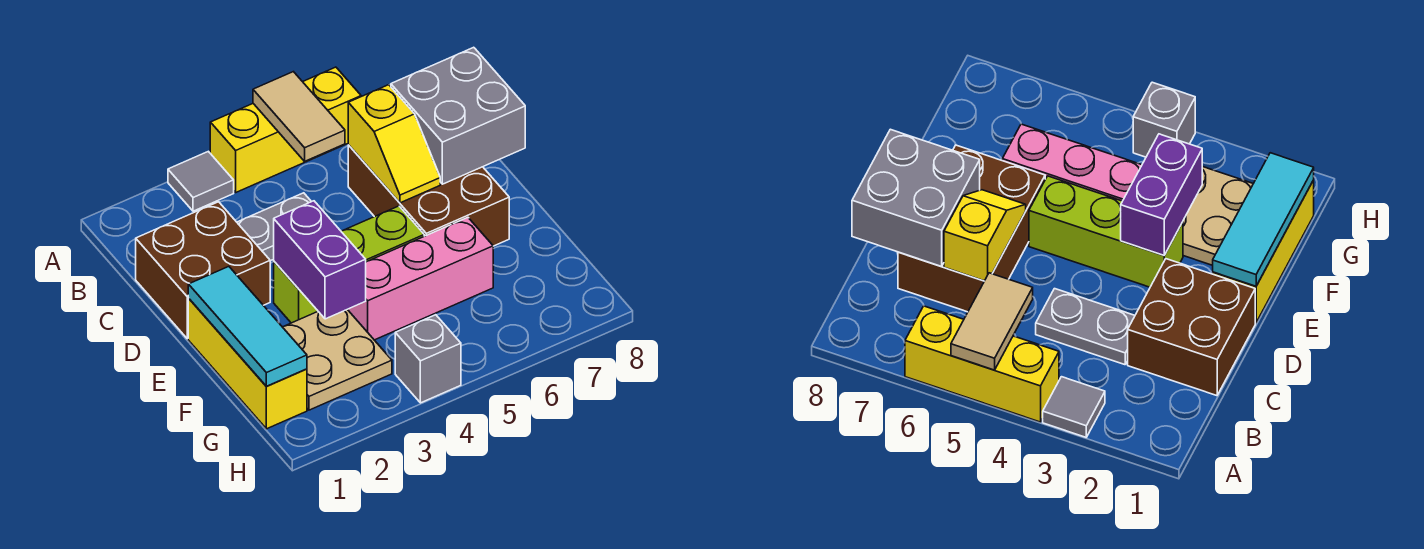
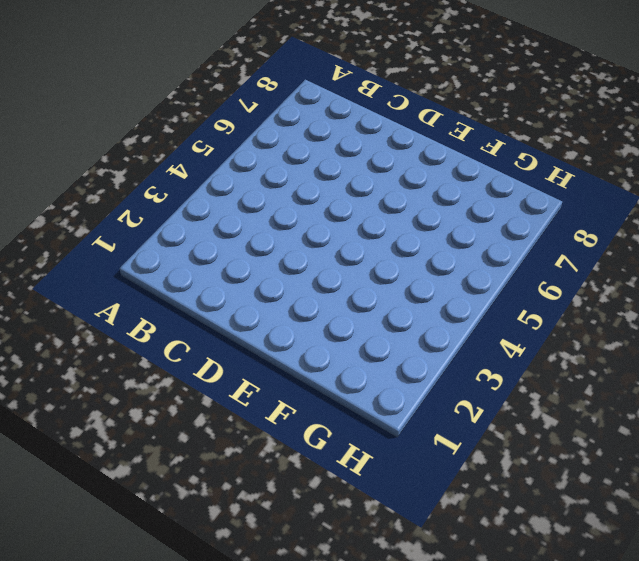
none -> grey tile A3 level 1
none -> yellow brick A4:A6 level 1
none -> brown brick C1:D2 level 1

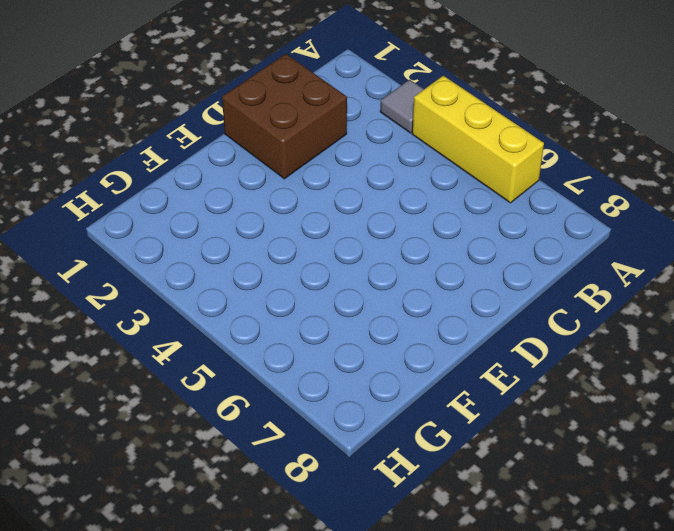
none -> grey plate C3:C4 level 1
none -> brown brick C6:E7 level 1
none -> yellow brick E1:G1 level 1

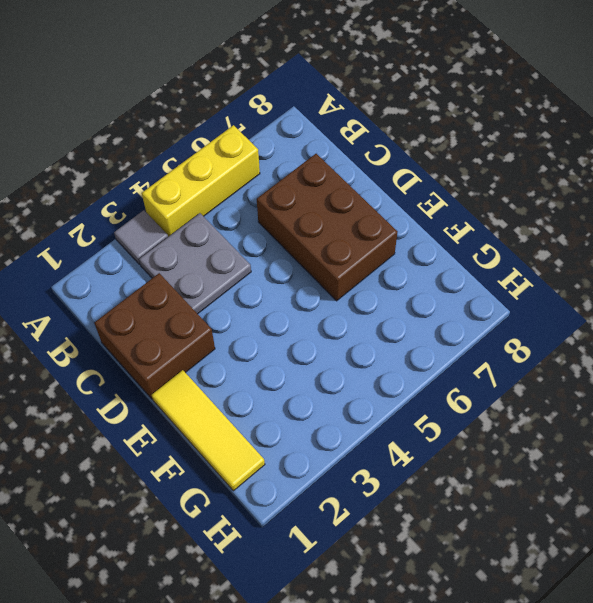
grey plate B3:C4 level 1 -> grey plate C3:C4 level 1
yellow tile E1:G1 level 1 -> yellow brick E1:G1 level 1
none -> lime brick E3:E5 level 1
none -> tan plate F2:G3 level 1
none -> pink brick F4:F6 level 1

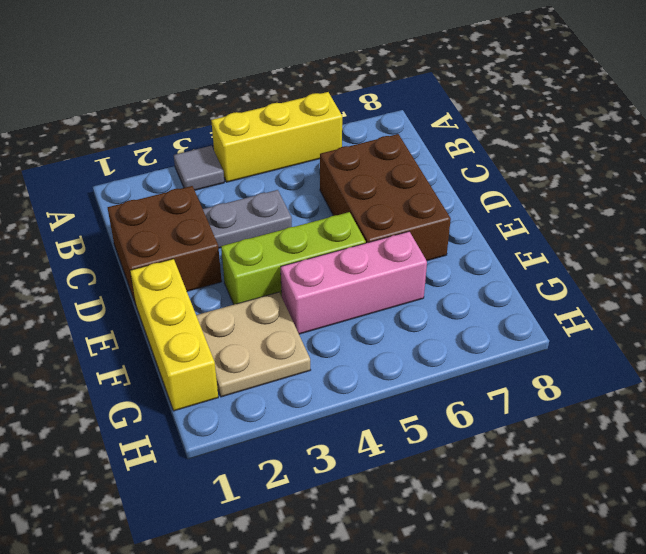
none -> grey brick H4 level 1
none -> tan tile A5:B5 level 2
none -> yellow slope C6:D6 level 2 top C

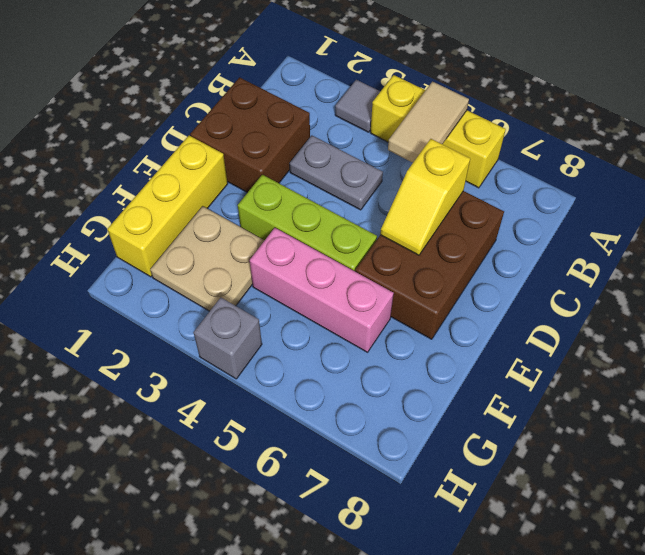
none -> grey brick C7:D8 level 2
none -> cyan tile E1:G1 level 2
none -> purple brick E3:F3 level 2

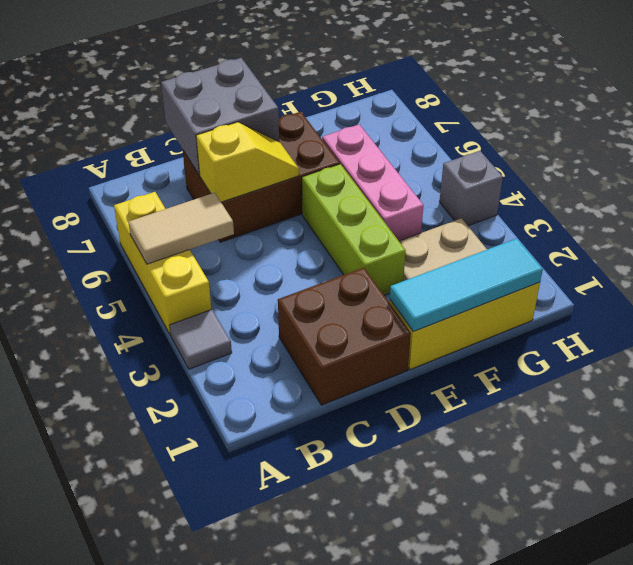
none -> grey plate C3:C4 level 1
none -> purple brick E3:F3 level 2

